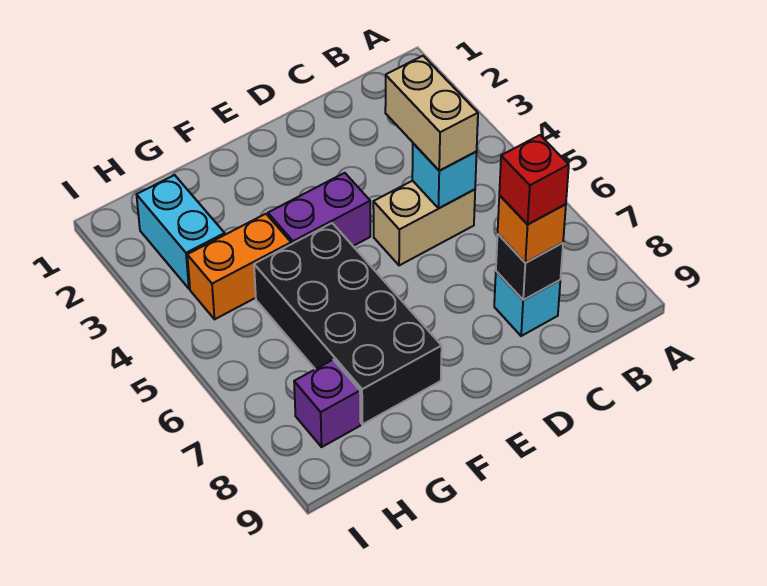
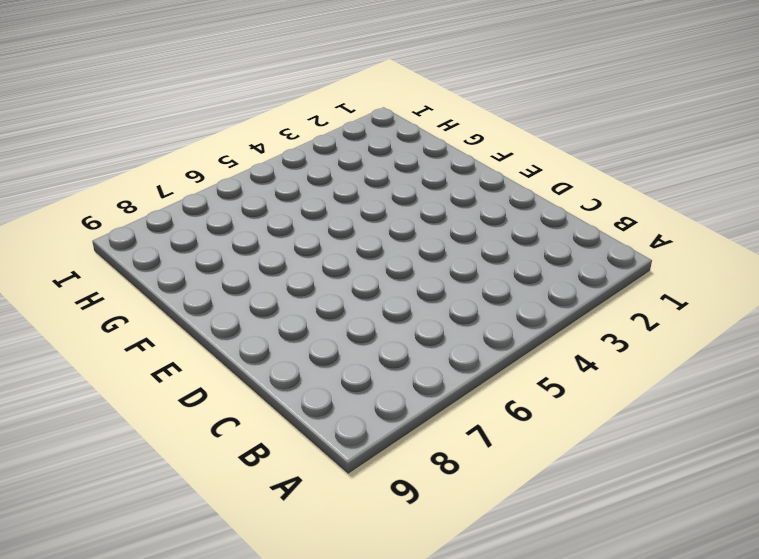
none -> tan brick C5:D5 level 1
none -> cyan brick C8 level 1
none -> purple brick E4:F4 level 1

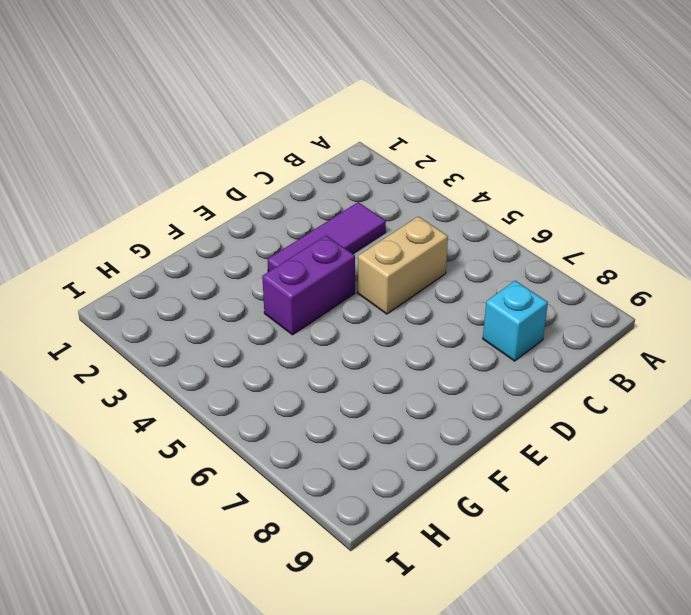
purple tile C3:E3 level 1 -> none
none -> black brick F5:G8 level 1
none -> orange brick G4:H4 level 1
none -> cyan brick H2:H3 level 1

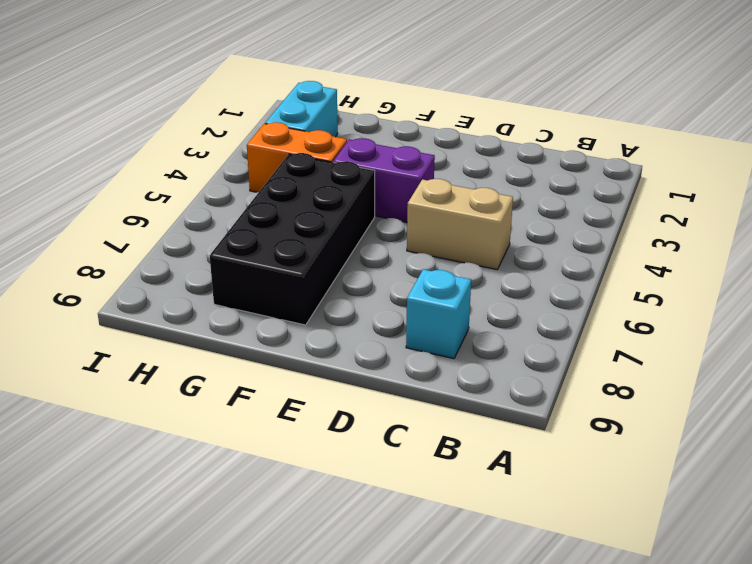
none -> purple brick H8 level 1
none -> cyan brick C5 level 2
none -> black brick C8 level 2

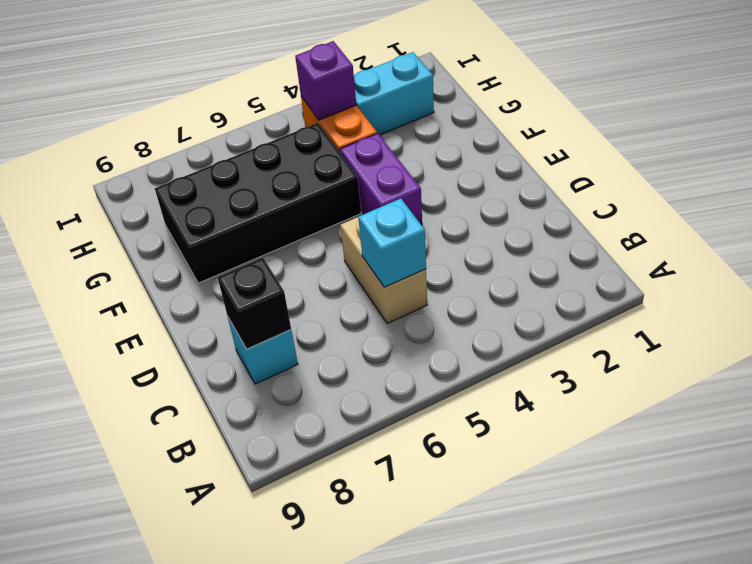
purple brick H4 level 2 -> purple brick H8 level 1
none -> tan brick C4:C5 level 3
none -> orange brick C8 level 3
none -> red brick C8 level 4

